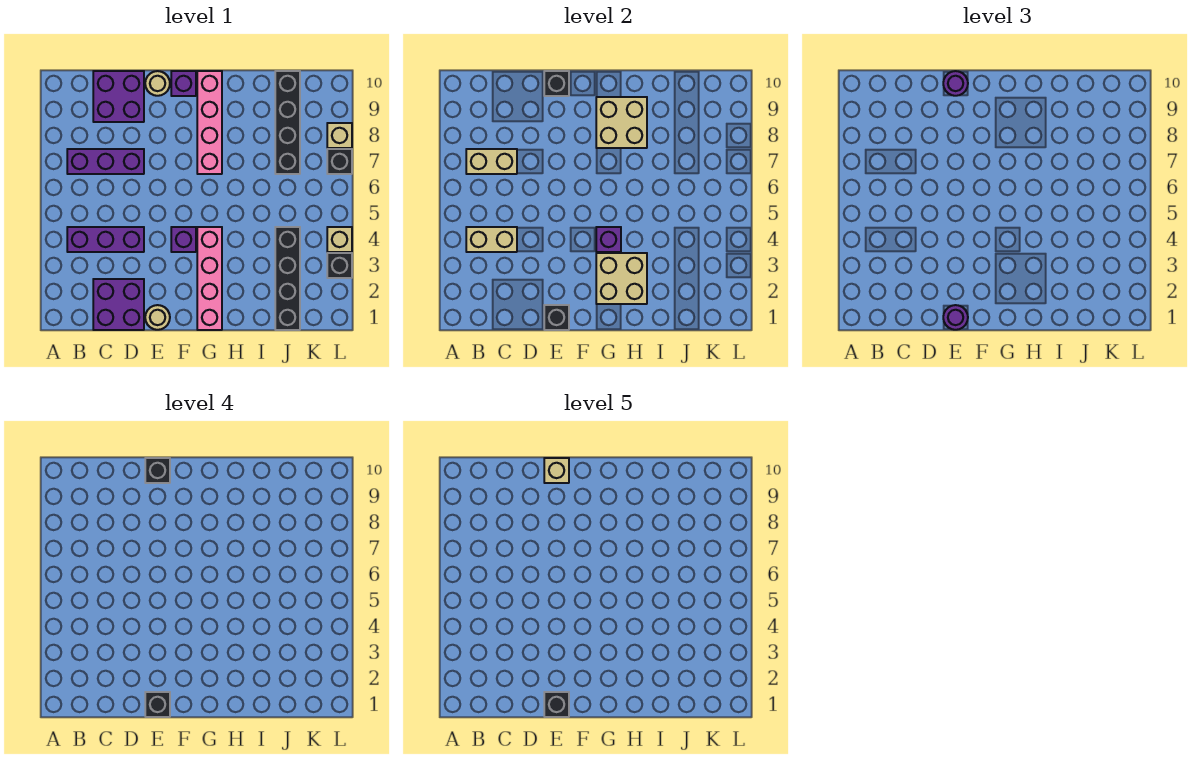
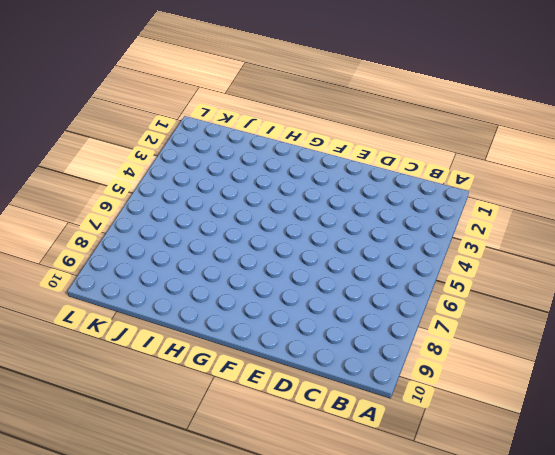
none -> purple brick B4:D4 level 1
none -> purple brick B7:D7 level 1
none -> purple brick C1:D2 level 1

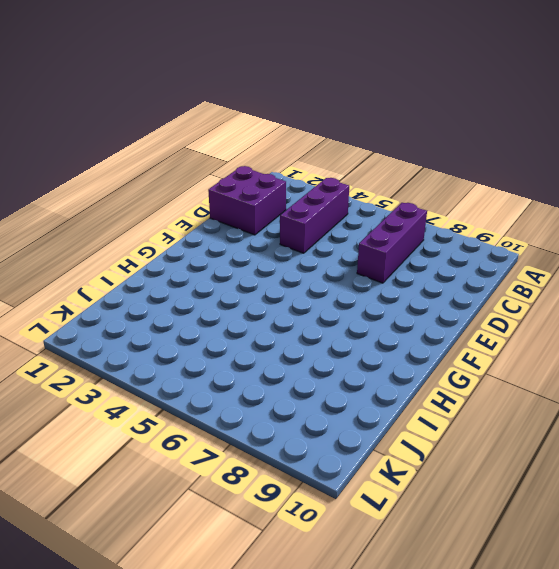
none -> purple brick C9:D10 level 1
none -> tan round brick E1 level 1
none -> tan round brick E10 level 1

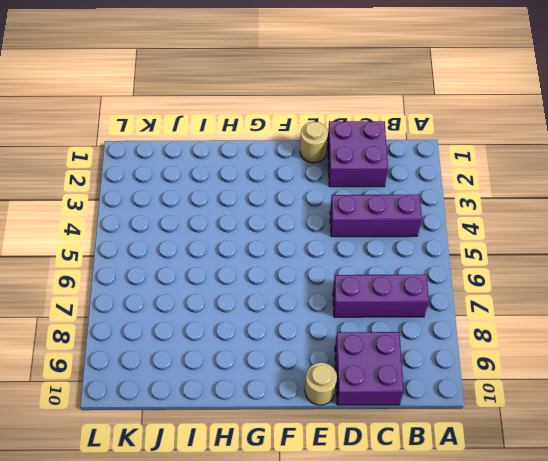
none -> purple brick F4 level 1
none -> purple brick F10 level 1
none -> pink brick G1:G4 level 1

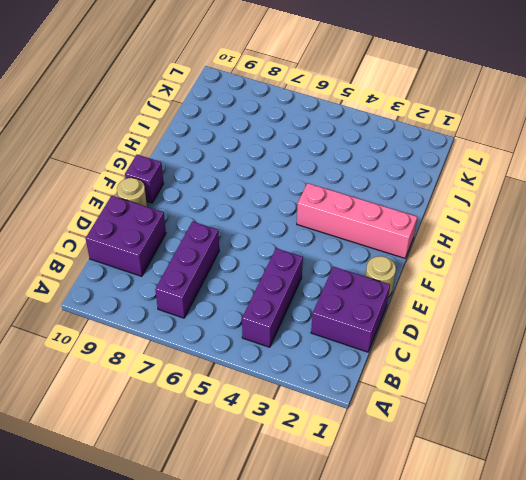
none -> purple brick F4 level 1
none -> pink brick G7:G10 level 1
none -> black brick J1:J4 level 1

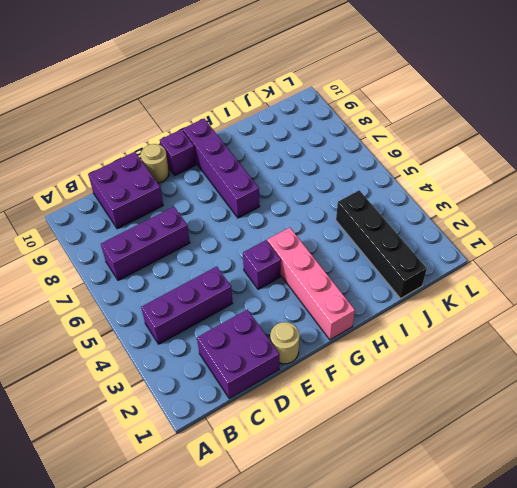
purple brick G7:G10 level 1 -> pink brick G7:G10 level 1
none -> black brick J7:J10 level 1
none -> black brick L3 level 1
none -> tan brick L4 level 1

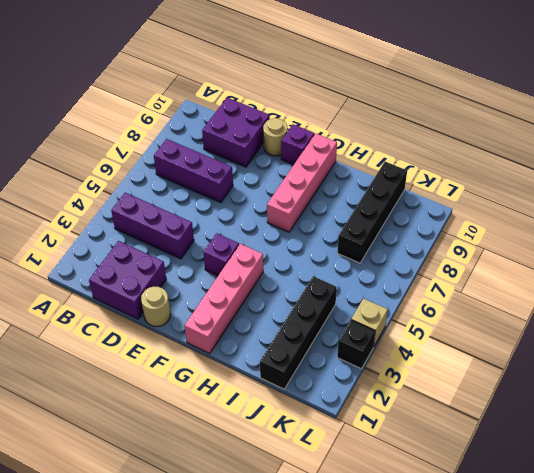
none -> black brick L7 level 1
none -> tan brick L8 level 1
none -> tan brick B4:C4 level 2

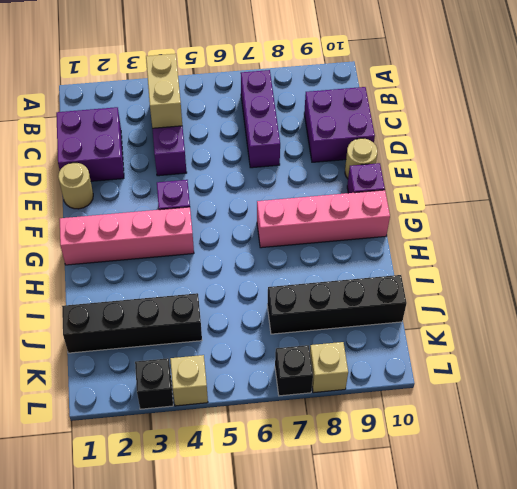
none -> tan brick B7:C7 level 2
none -> black brick E1 level 2
none -> black brick E10 level 2

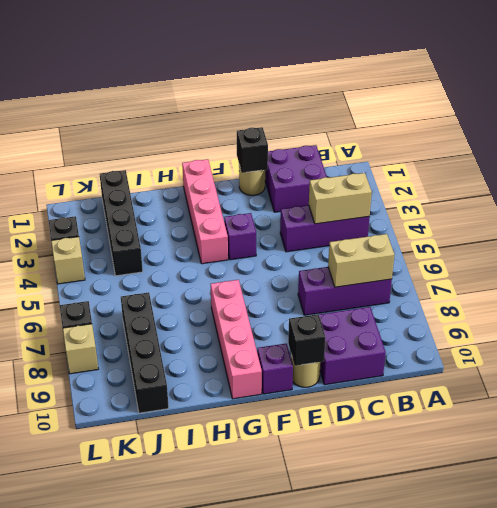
none -> tan brick G2:H3 level 2
none -> purple brick G4 level 2
none -> tan brick G8:H9 level 2

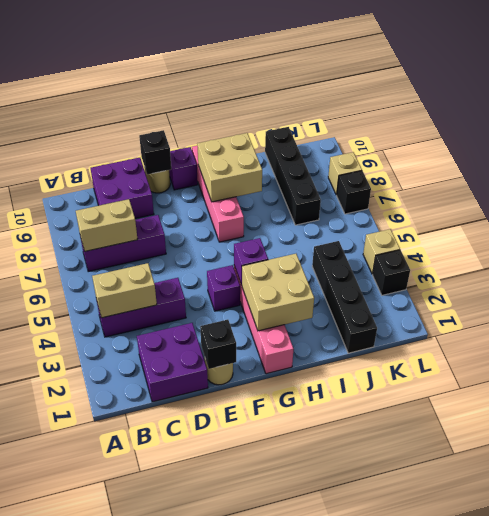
none -> purple round brick E1 level 3
none -> purple round brick E10 level 3
none -> black brick E1 level 4

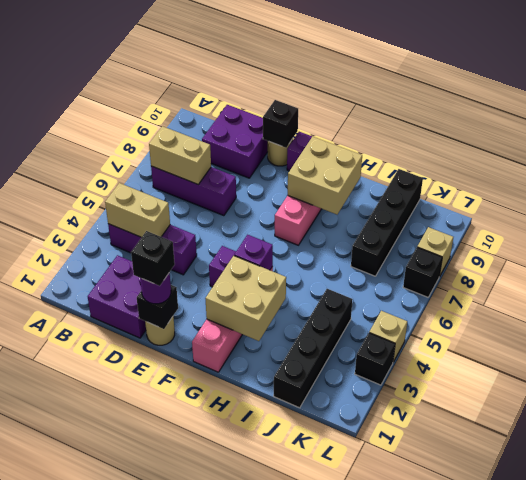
none -> purple round brick E10 level 3
none -> black brick E10 level 4
none -> black brick E1 level 5

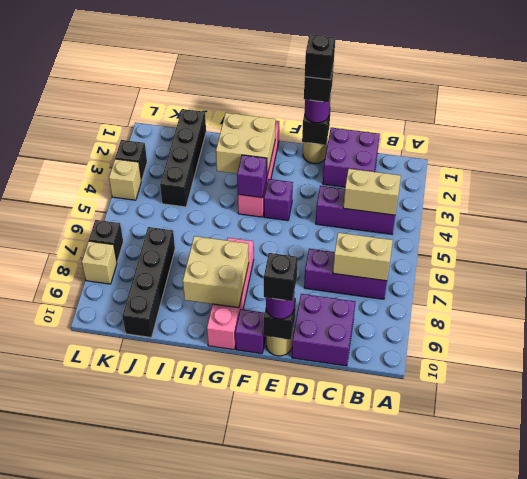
none -> tan brick E10 level 5

